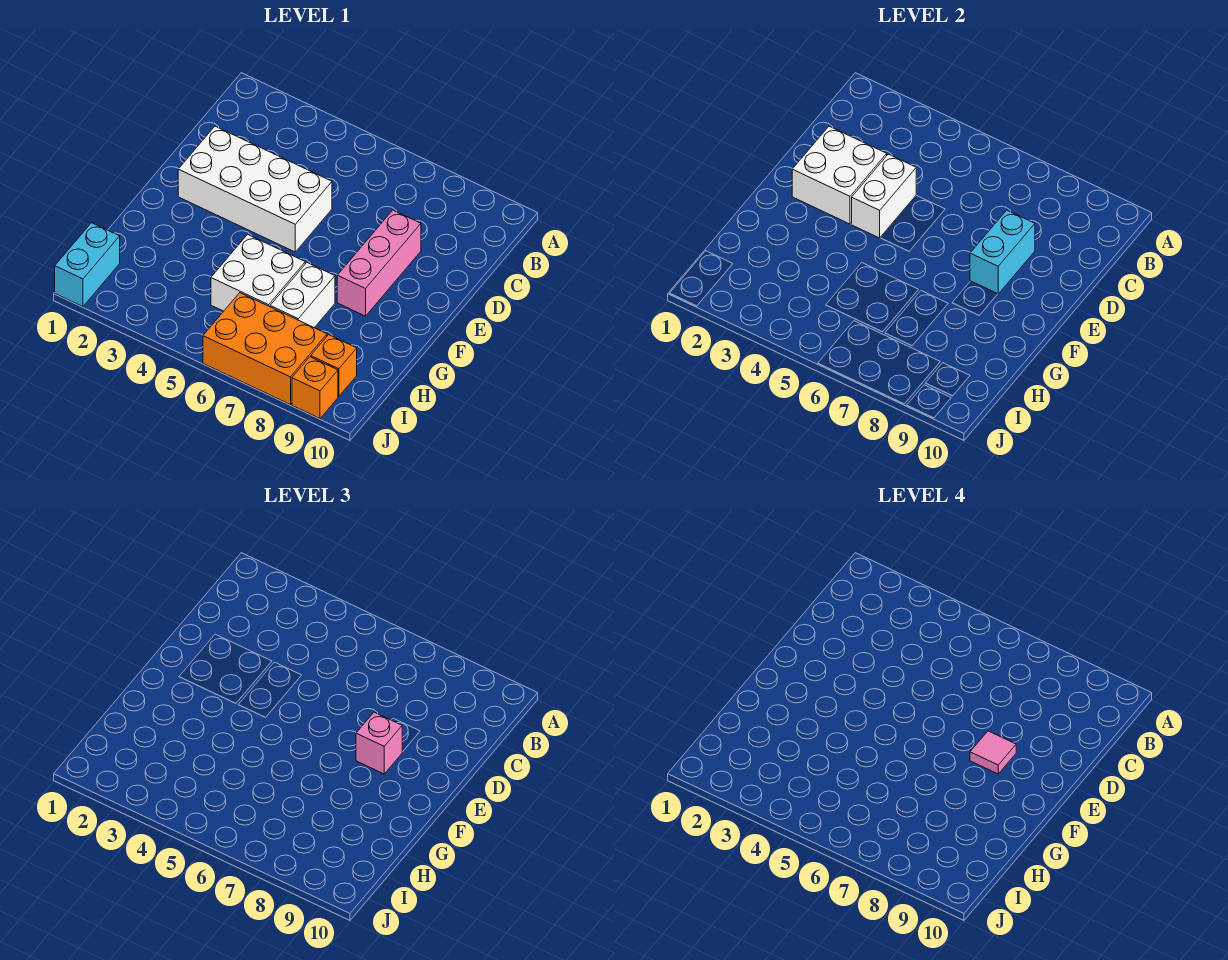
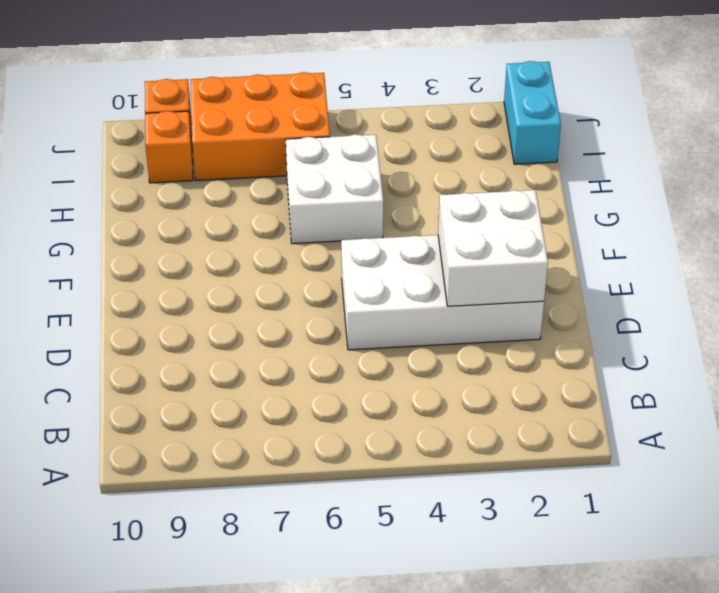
none -> pink brick D8:F8 level 1
none -> white brick G7:H7 level 1
none -> white brick D4:E4 level 2

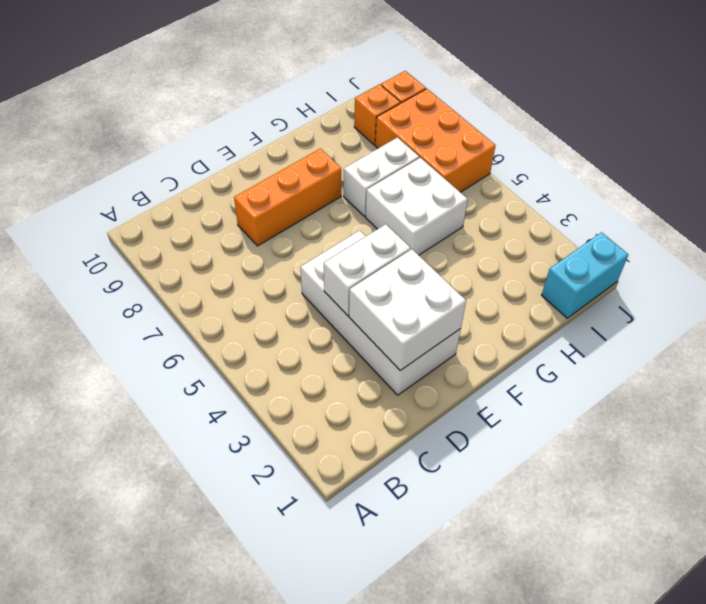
orange brick D8:F8 level 1 -> pink brick D8:F8 level 1
none -> cyan brick D8:E8 level 2
none -> pink brick E8 level 3
none -> pink tile E8 level 4

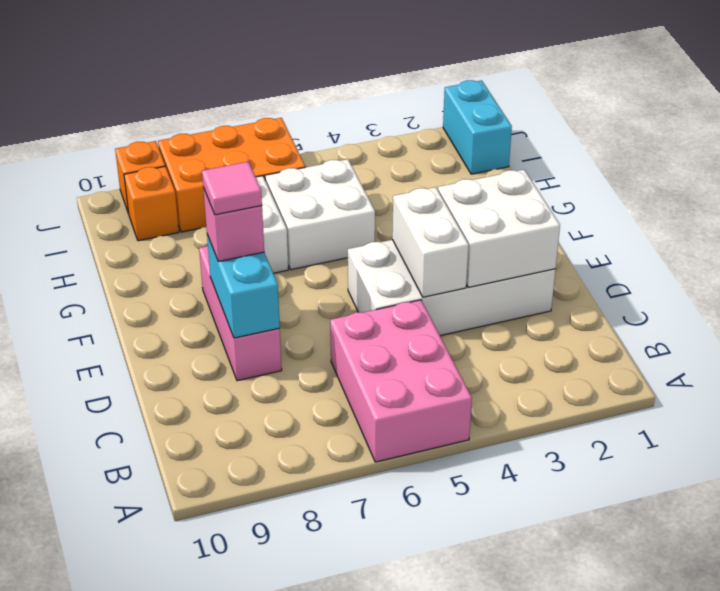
pink brick A5:C6 level 1 -> none

